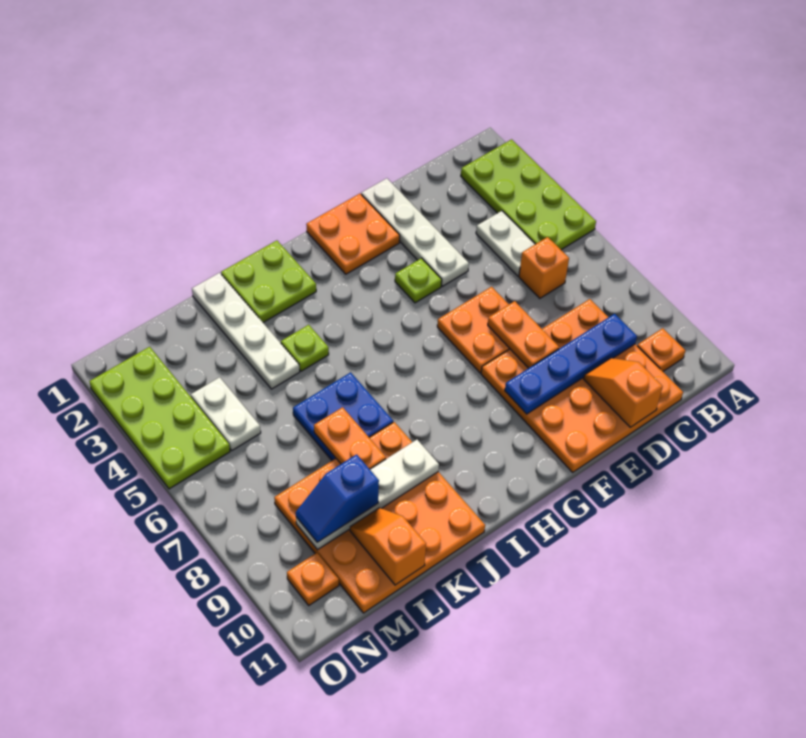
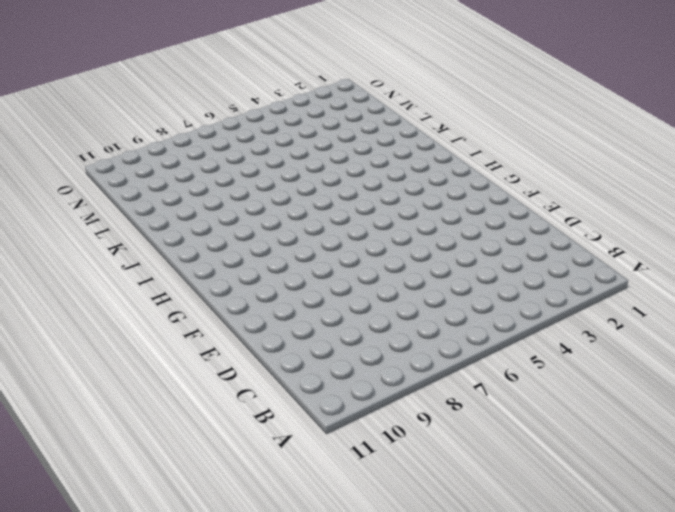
none -> lime plate A2:B5 level 1
none -> orange plate B10 level 1
none -> white plate C4:C5 level 1

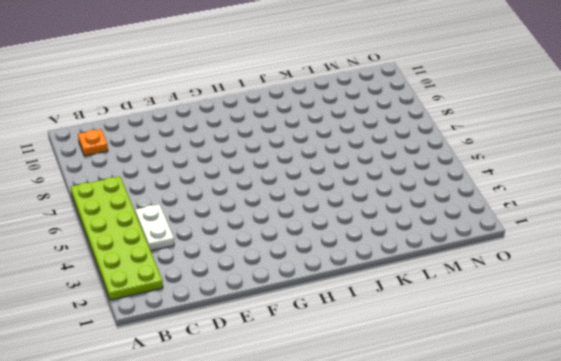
lime plate A2:B7 level 1 -> lime plate A2:B5 level 1
none -> orange brick C6 level 1
none -> orange plate C8:F11 level 1
none -> white plate E1:E4 level 1

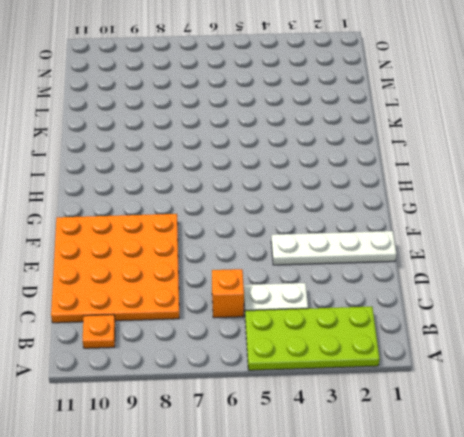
none -> orange plate E6:F7 level 1
none -> orange plate F1:G2 level 1
none -> lime plate F4 level 1

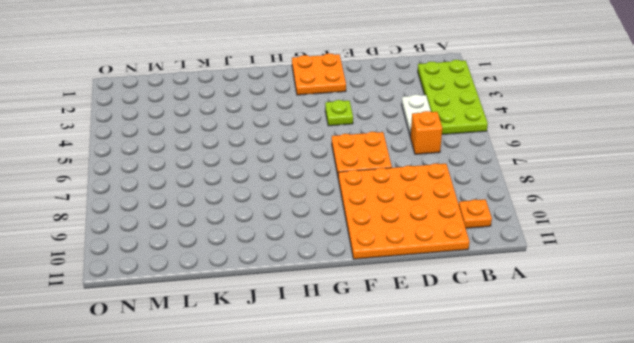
none -> white plate E1:E4 level 1
none -> lime plate I1:J2 level 1
none -> lime plate J4 level 1

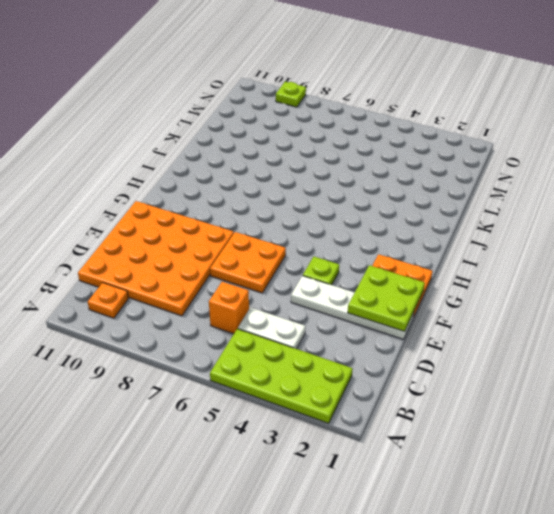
lime plate E1:F2 level 2 -> lime plate I1:J2 level 1
lime plate O9 level 1 -> lime plate J4 level 1
none -> blue plate J6:K7 level 1
none -> orange plate J8:M11 level 1
none -> white plate K1:K4 level 1

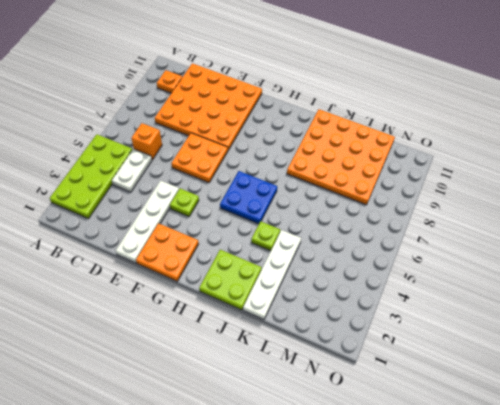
blue plate H5:I6 level 1 -> blue plate J6:K7 level 1
none -> white plate M4:M5 level 1
none -> lime plate N2:O5 level 1
none -> orange plate N10 level 1

